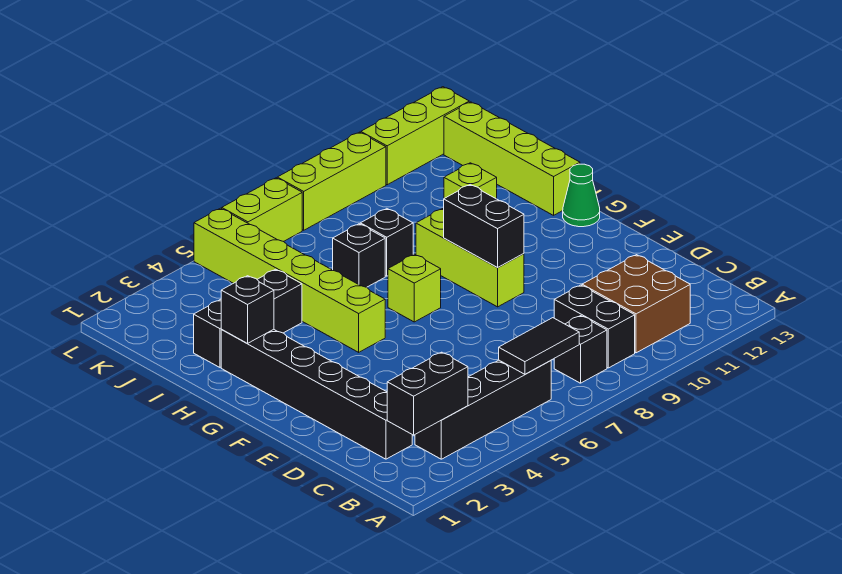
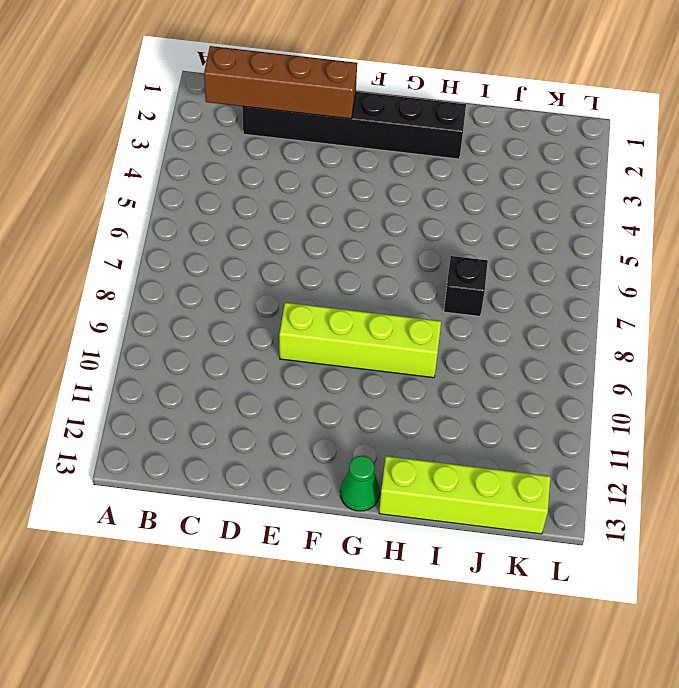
brown brick B2:E2 level 2 -> black brick B2:B3 level 2
lime brick E9:H9 level 1 -> lime brick F9:H9 level 1
none -> black brick B3:B6 level 1
none -> black brick B8 level 1
none -> black brick B9:C9 level 1

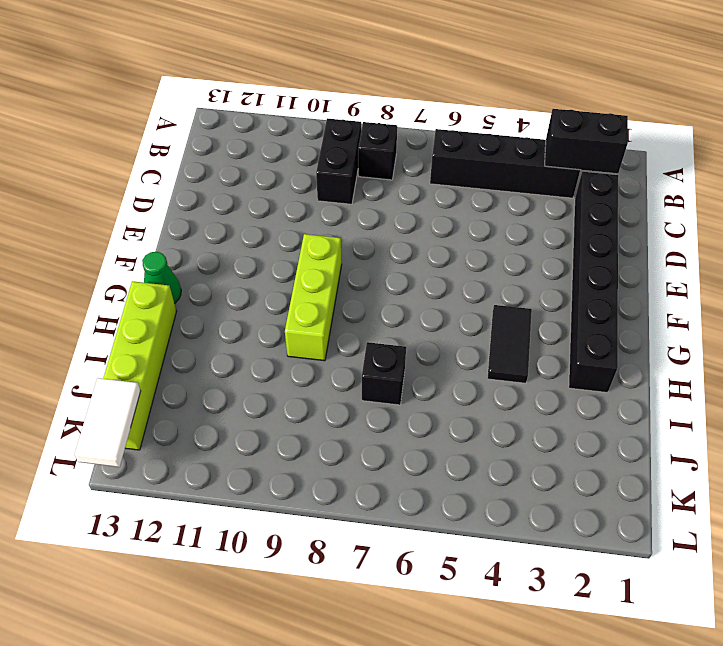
black tile G4:H4 level 1 -> black tile B6:B7 level 2
white tile K13:L13 level 2 -> none
none -> brown brick B10:C11 level 1
none -> lime brick G5:L5 level 1
none -> lime brick G7 level 1

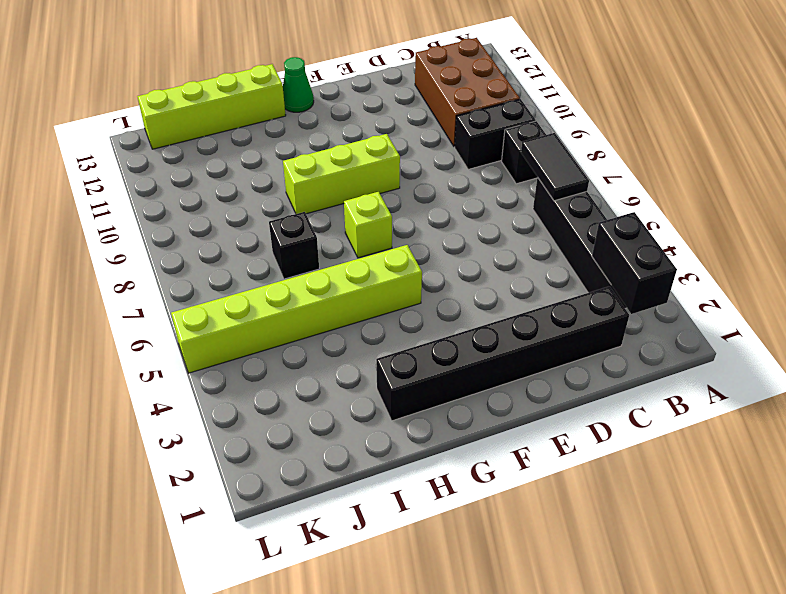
brown brick B10:C12 level 1 -> brown brick B10:C11 level 1
none -> black brick I2:I4 level 1
none -> black brick I8 level 1
none -> lime brick I11 level 1

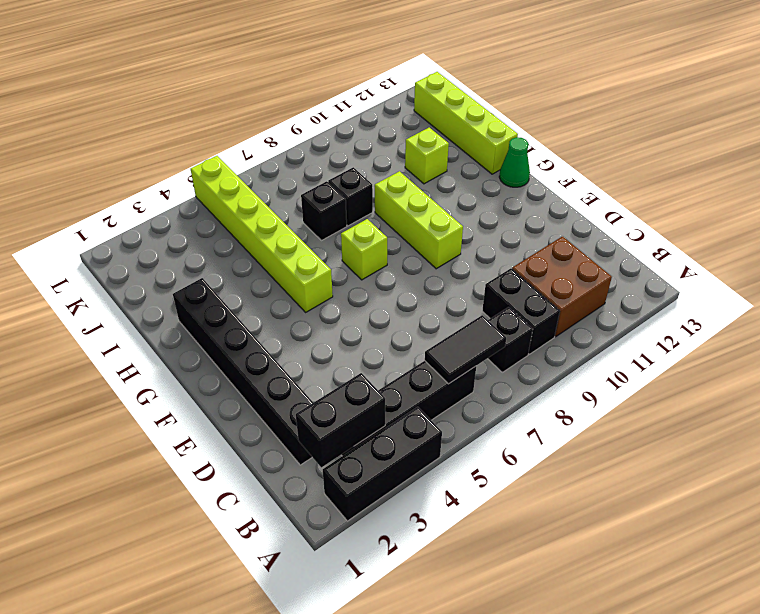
black brick A2:A4 level 1 -> black brick I2:I4 level 1
none -> lime brick L6:L7 level 1
none -> lime brick L8:L10 level 1
none -> lime brick L11:L13 level 1

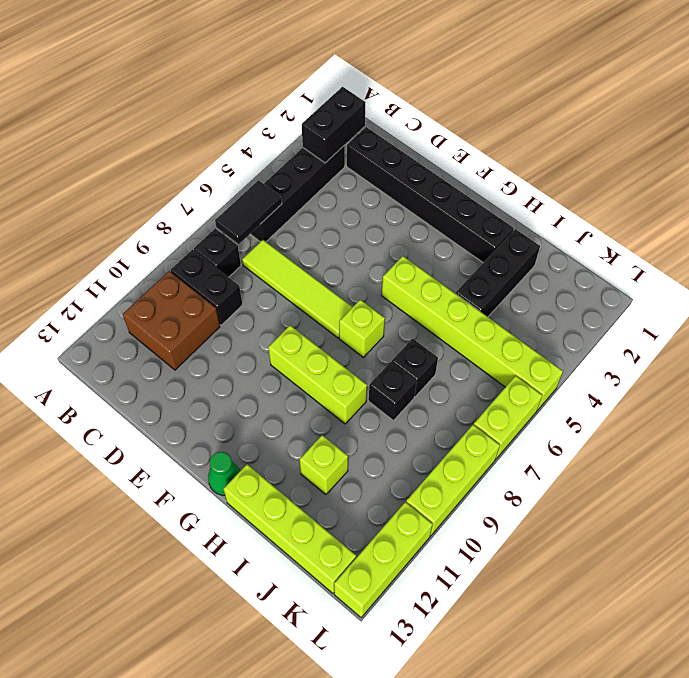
lime tile C7:F7 level 1 -> none
none -> black brick F9:G9 level 2
none -> black brick H2 level 2

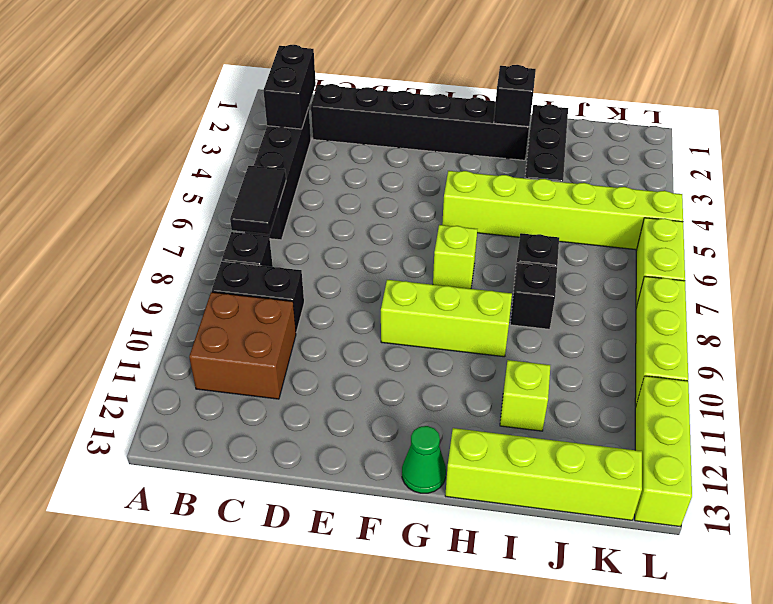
none -> black brick F9:G9 level 2

